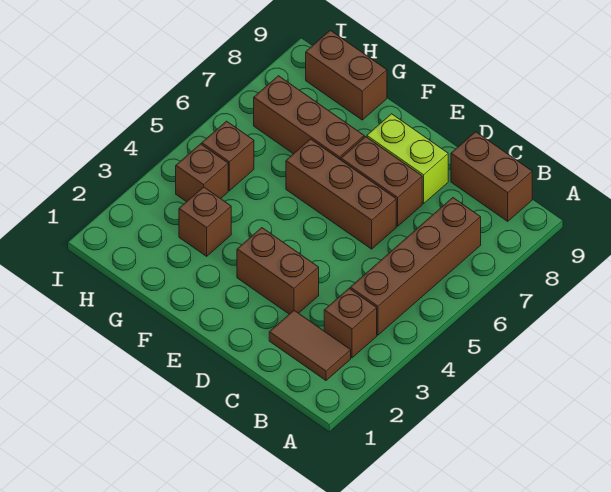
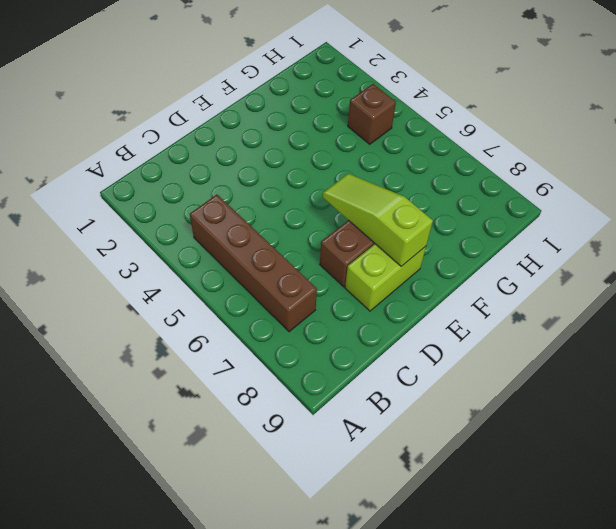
lime slope E6:E8 level 2 top 8 -> none
none -> brown tile B2:C2 level 1
none -> brown brick B3 level 1
none -> brown brick B9:C9 level 1

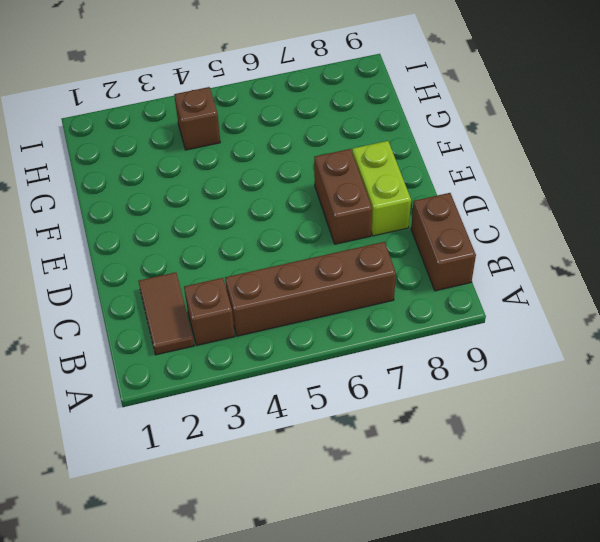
none -> brown brick D3:E3 level 1
none -> brown brick D6:F6 level 1
none -> brown brick F7:H7 level 1

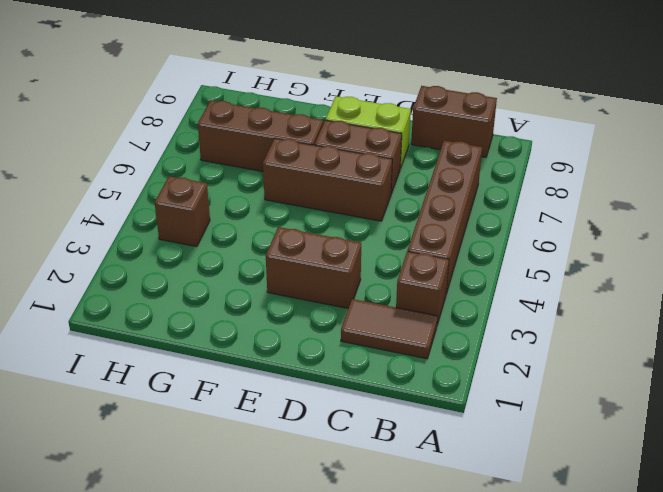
none -> brown brick G3 level 1
none -> brown brick G9:H9 level 1
none -> brown brick H5 level 1

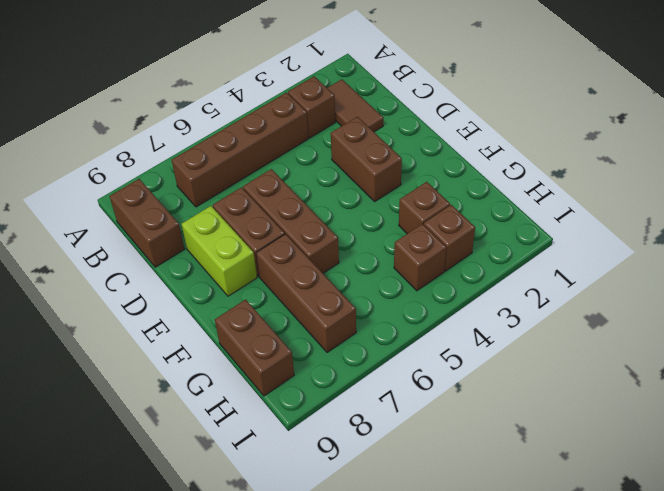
brown brick H3 level 1 -> brown brick H5 level 1

